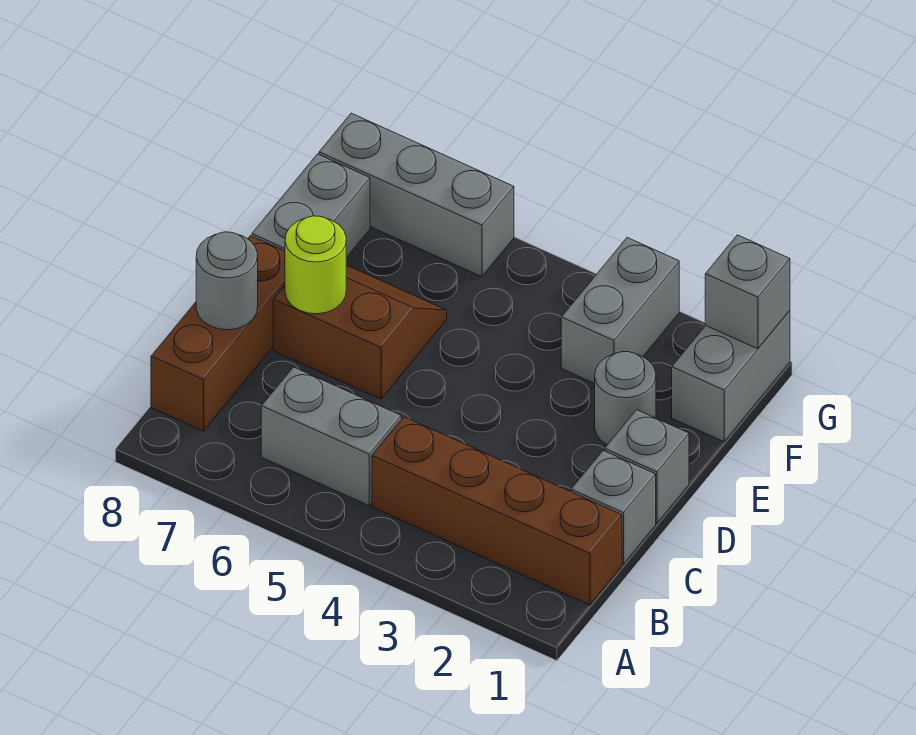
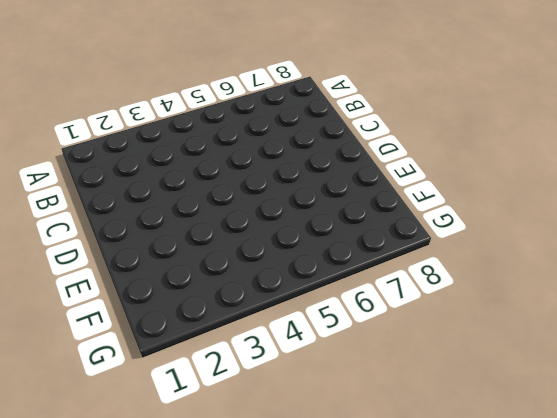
none -> brown brick B1:B4 level 1
none -> grey brick B5:B6 level 1
none -> brown brick B8:D8 level 1

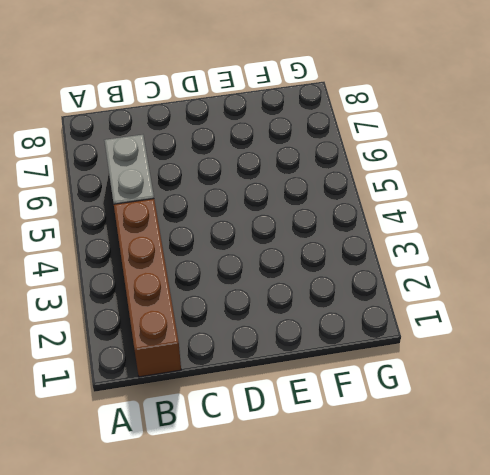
none -> brown brick B8:D8 level 1
none -> grey brick C1 level 1
none -> grey brick D1 level 1

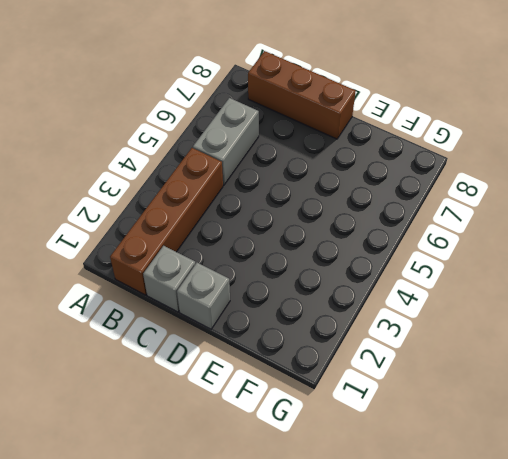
none -> brown slope D6:E7 level 1 top D
none -> grey round brick E2 level 1
none -> grey brick E8:F8 level 1

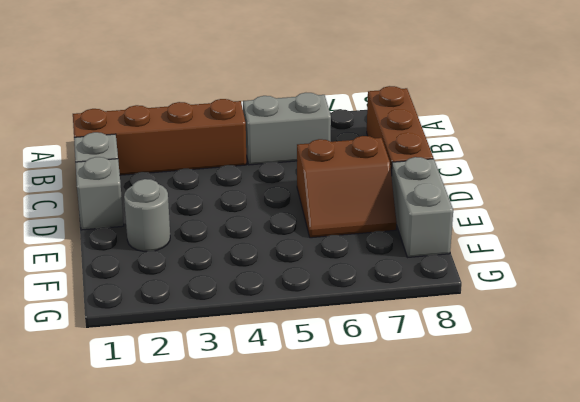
none -> grey brick F1:G1 level 1
none -> grey brick F3:G3 level 1
none -> grey brick G6:G8 level 1

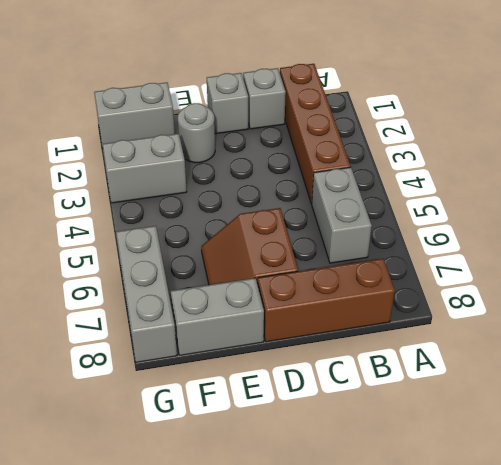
none -> grey round brick C8 level 2
none -> lime round brick D7 level 2
none -> grey brick G1 level 2

